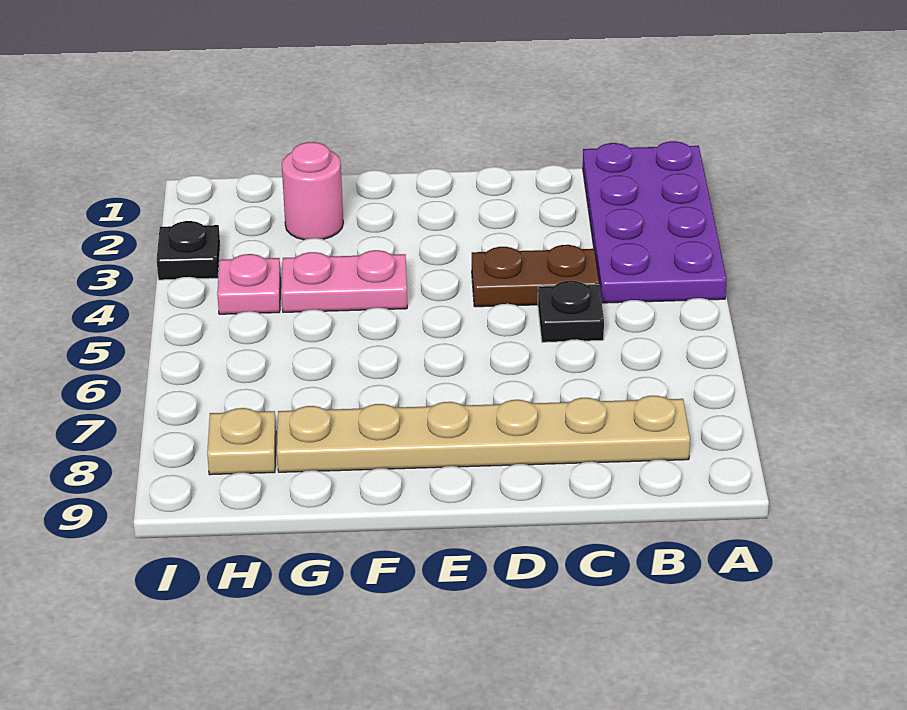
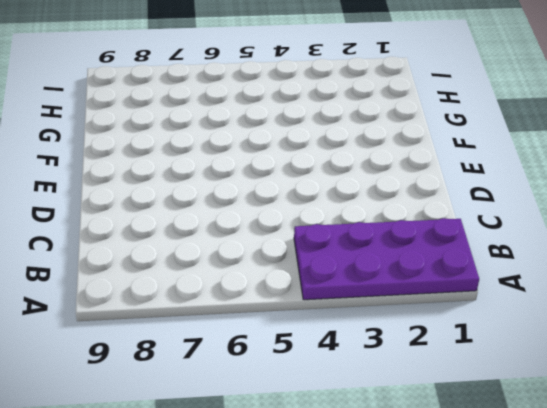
none -> tan plate B8:G8 level 1
none -> brown plate C4:D4 level 1

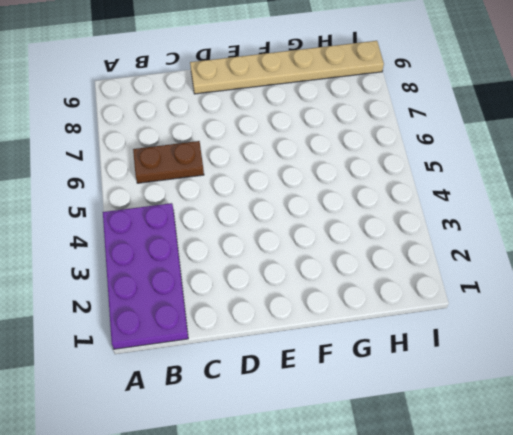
brown plate B6:C6 level 1 -> brown plate C4:D4 level 1
tan plate D9:I9 level 1 -> tan plate B8:G8 level 1
none -> black plate C5 level 1
none -> pink plate F4:G4 level 1

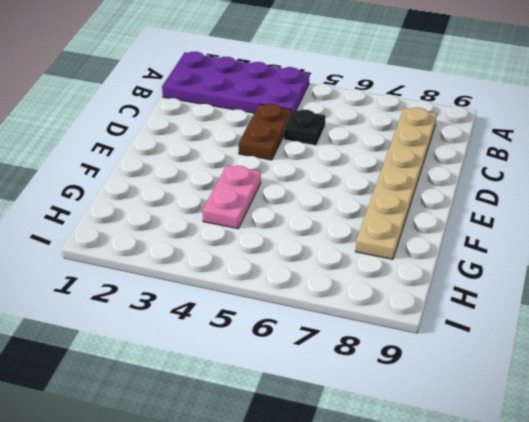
none -> pink round brick G2 level 1
none -> pink plate H4 level 1

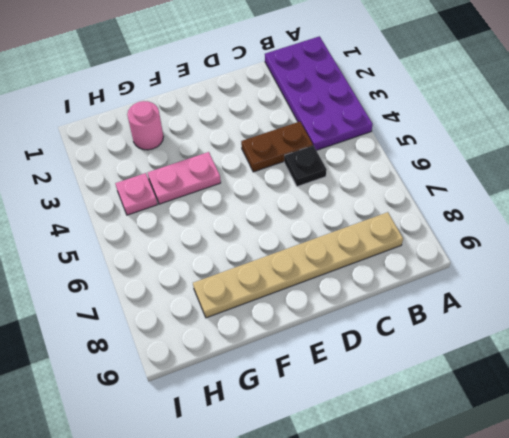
none -> tan plate H8 level 1
none -> black plate I3 level 1

